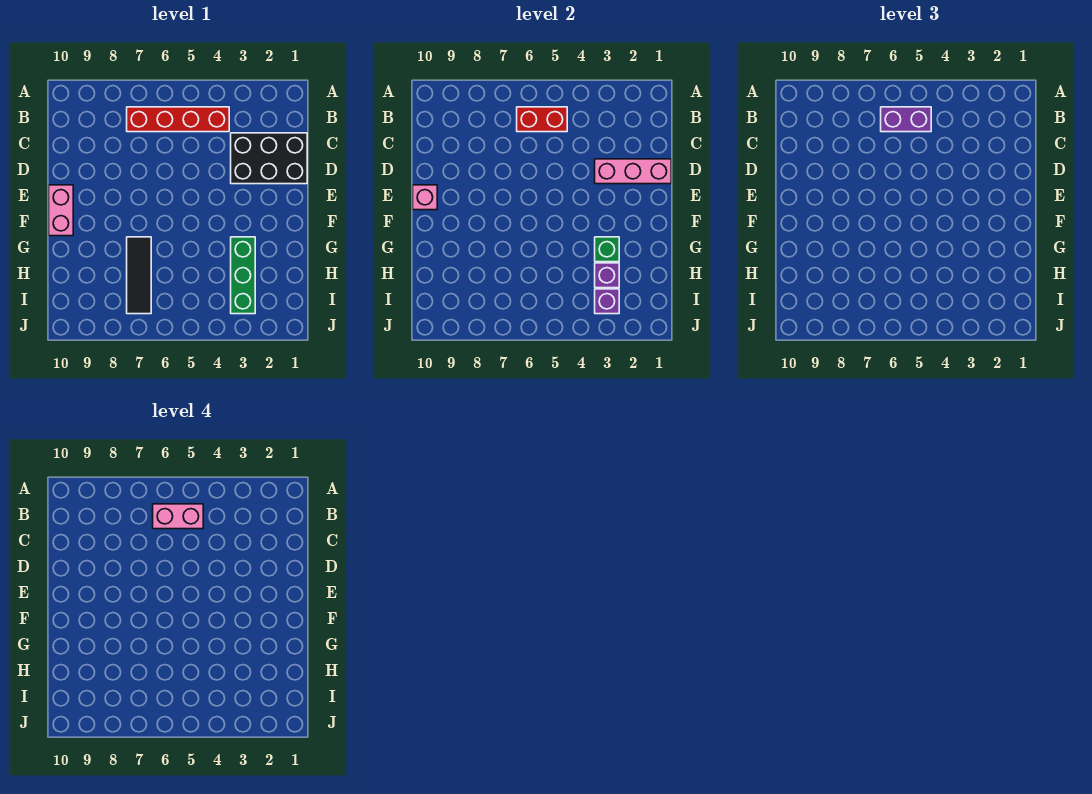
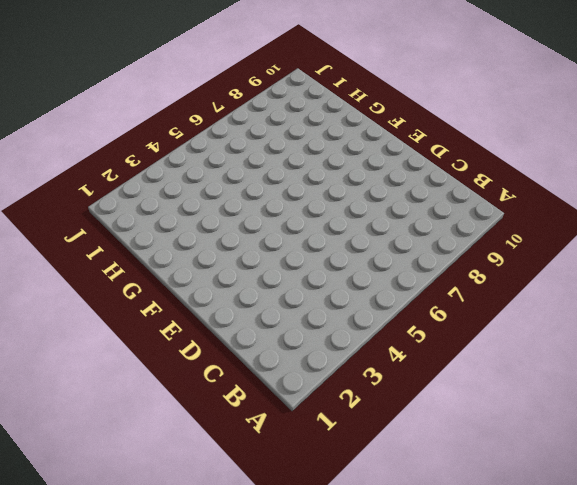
none -> red brick B4:B7 level 1
none -> black brick C1:D3 level 1
none -> pink brick E10:F10 level 1

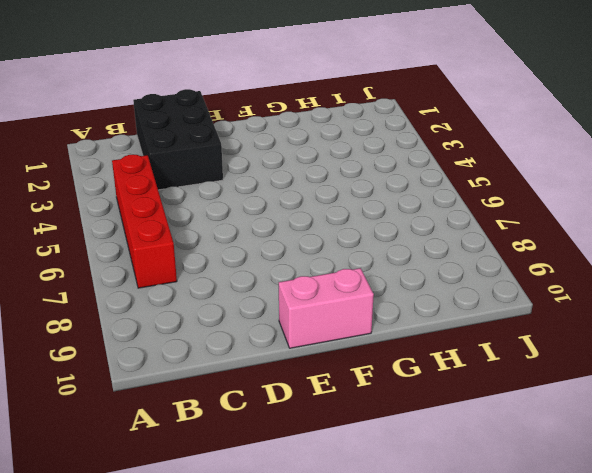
none -> green brick G3:I3 level 1
none -> black tile G7:I7 level 1
none -> red brick B5:B6 level 2

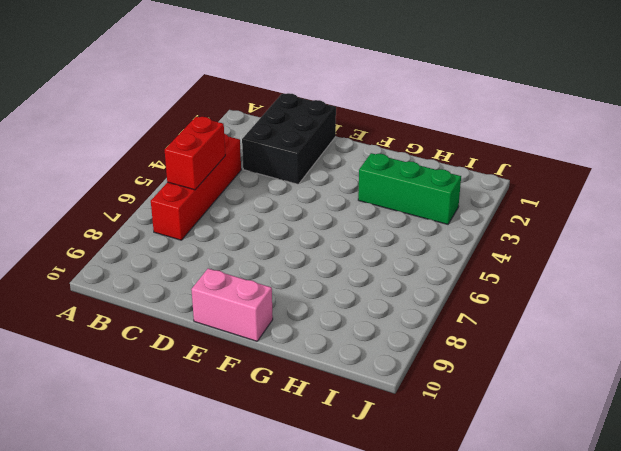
none -> black tile G7:I7 level 1
none -> pink brick D1:D3 level 2
none -> pink brick E10 level 2

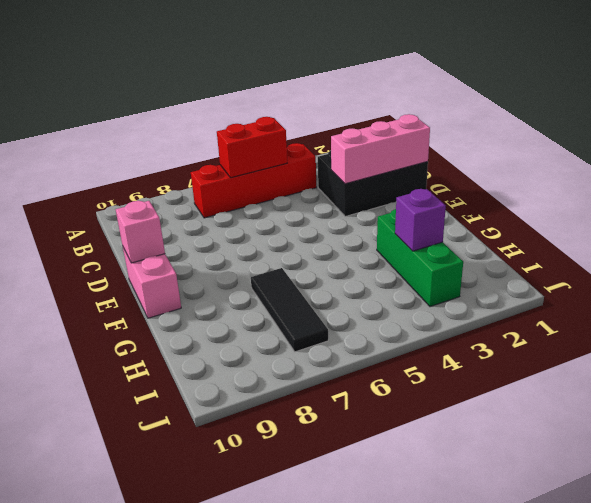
none -> green brick G3 level 2
none -> purple brick I3 level 2
none -> purple brick B5:B6 level 3

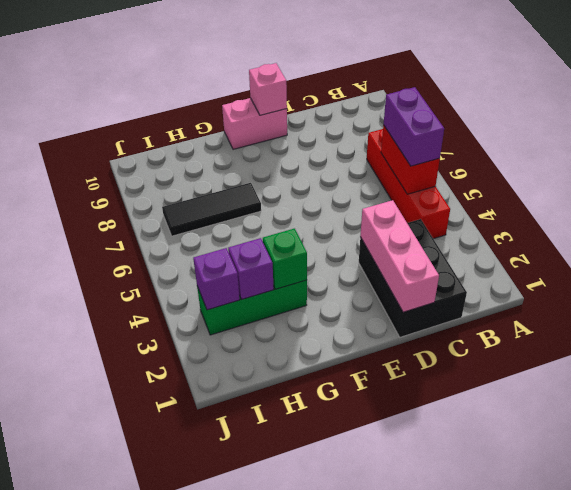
none -> pink brick B5:B6 level 4

